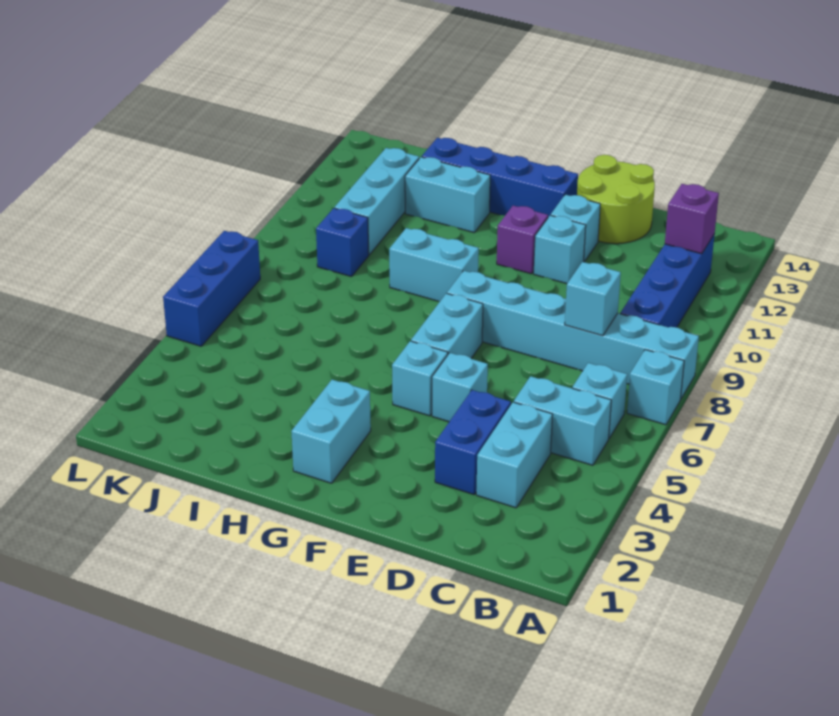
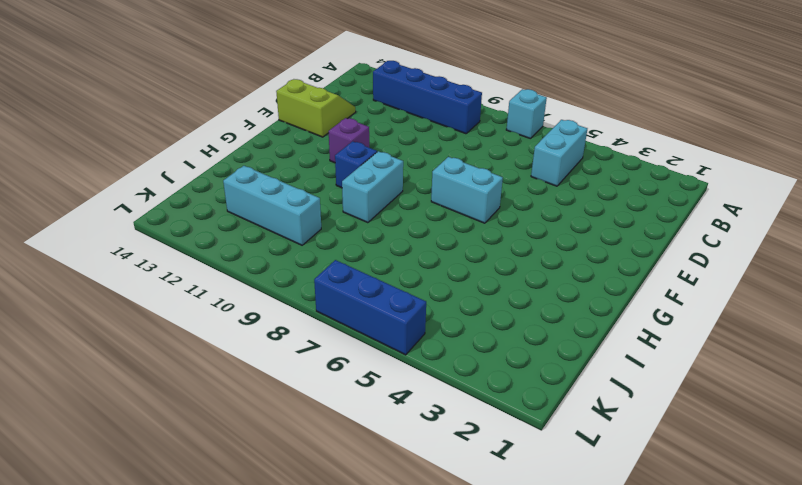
lime slope D13:E14 level 1 top E -> lime round brick D13:E14 level 1
blue brick G10 level 1 -> blue brick J9 level 1
none -> cyan brick A8:F8 level 1
none -> cyan brick B6 level 1
none -> cyan brick C3:C4 level 1

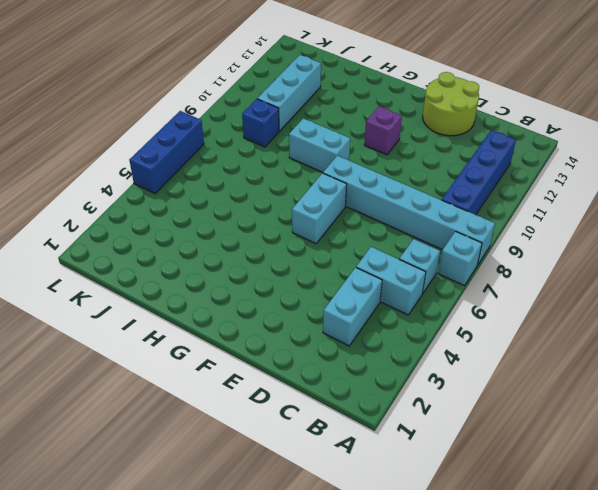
none -> blue brick D3:D4 level 1
none -> cyan brick E5 level 1
none -> cyan brick E11 level 1

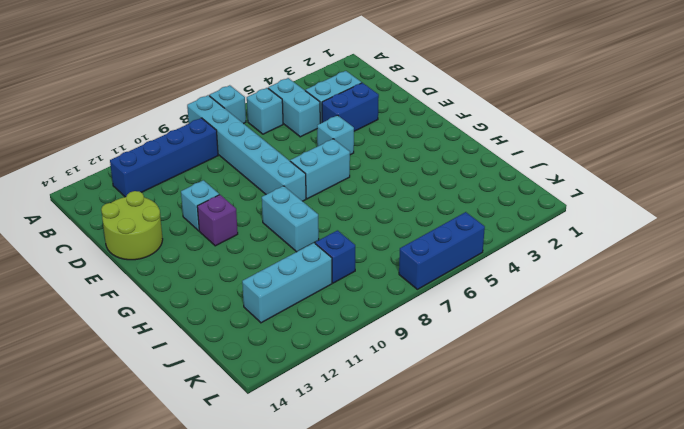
none -> cyan brick E12 level 1
none -> cyan brick F5 level 1
none -> blue brick F13:I13 level 1

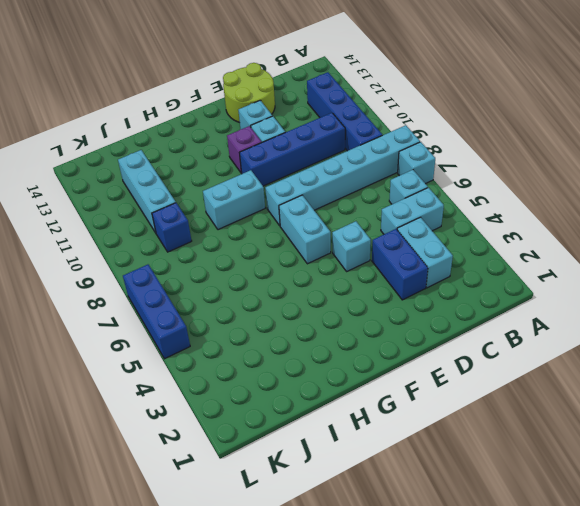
blue brick C10:F10 level 1 -> blue brick F13:I13 level 1
none -> cyan brick F5 level 1
none -> cyan brick G2:G3 level 1
none -> cyan brick H12:I12 level 1

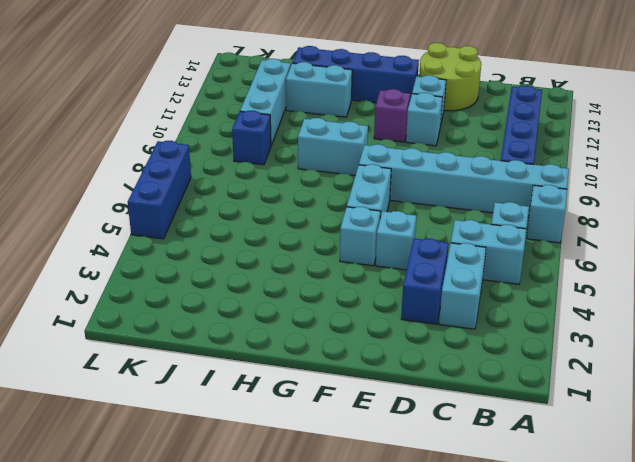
none -> cyan brick G2:G3 level 1
none -> purple brick B12 level 2
none -> cyan brick C8 level 2

